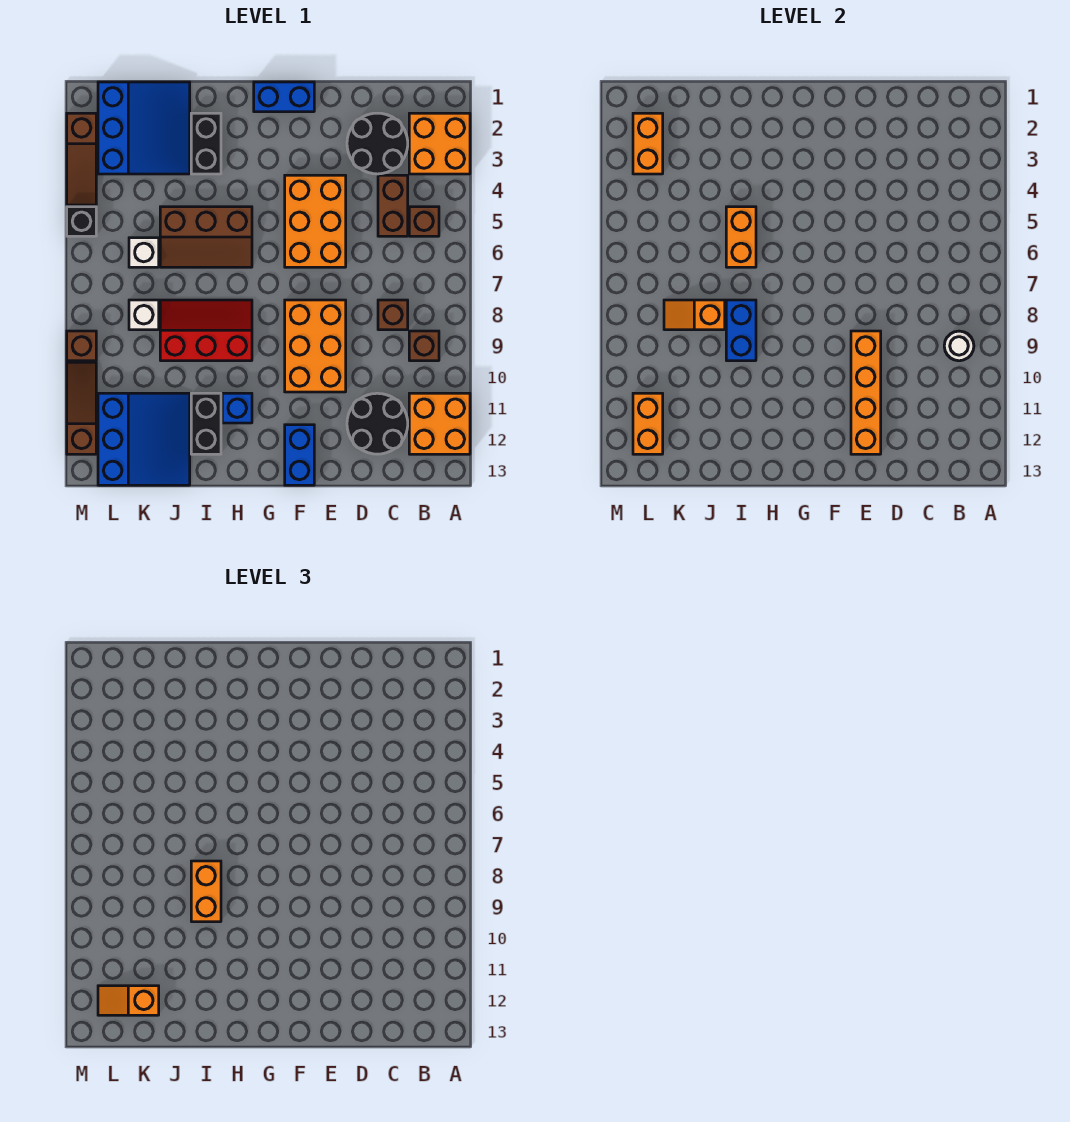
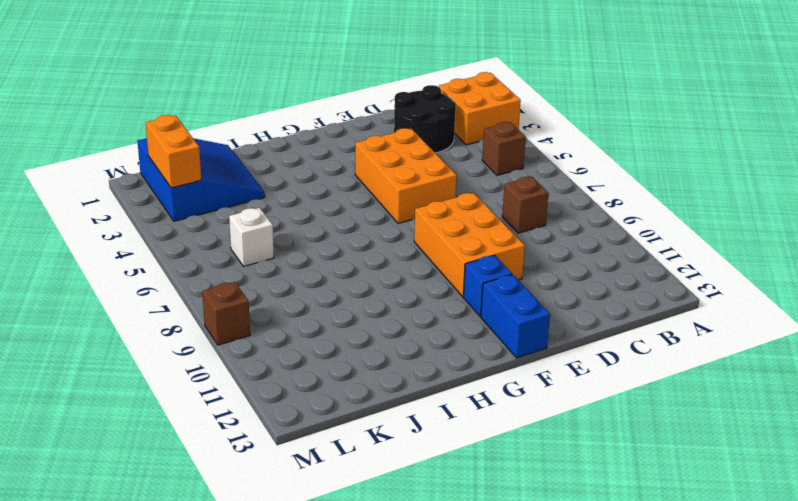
blue brick F11 level 1 -> blue brick H11 level 1
none -> orange brick A11:B12 level 1
none -> brown brick B9 level 1
none -> brown brick C4:C5 level 1
none -> black round brick C11:D12 level 1

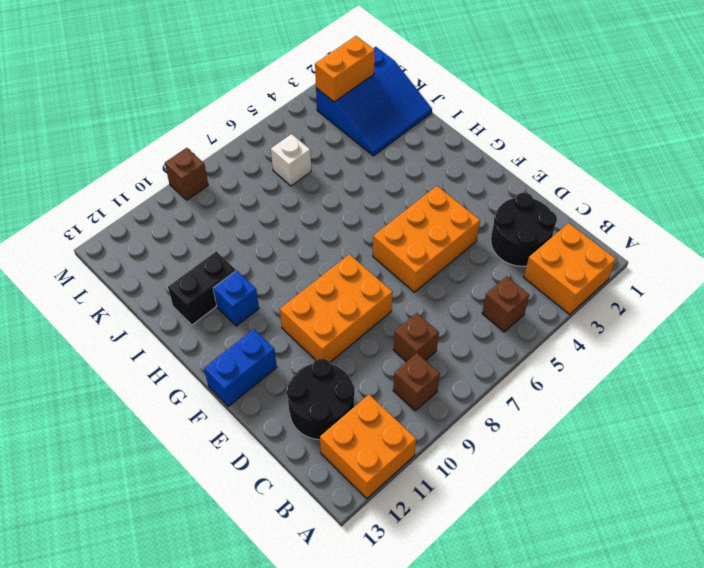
none -> brown brick C4:C5 level 1
none -> blue brick F1:G1 level 1
none -> brown slope H5:J6 level 1 top 5
none -> red slope H8:J9 level 1 top 9

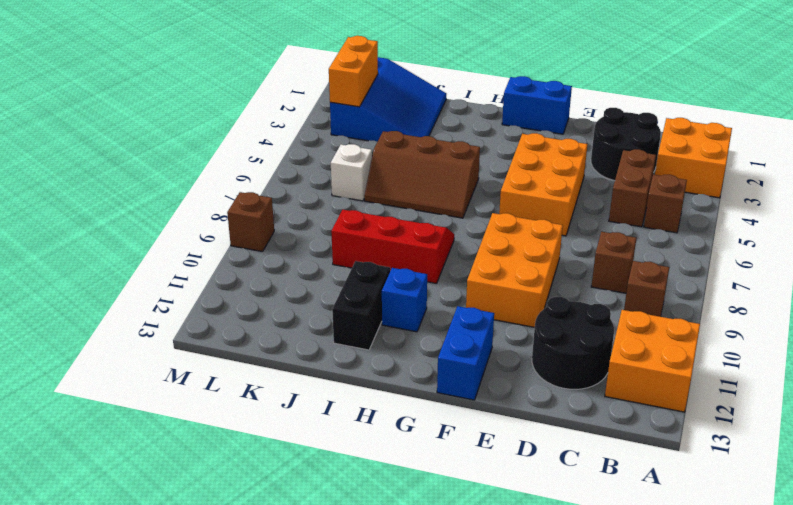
none -> black brick I2:I3 level 1
none -> blue slope J11:L13 level 1 top L
none -> white brick K8 level 1
none -> brown slope M2:M4 level 1 top 2

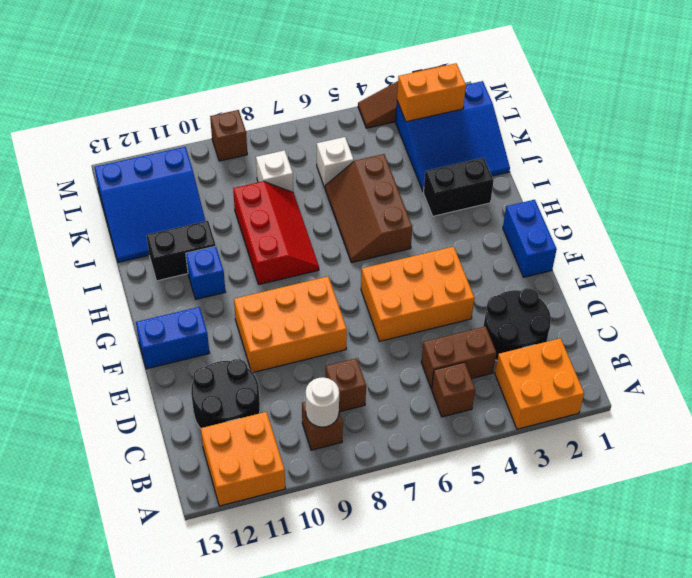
none -> black brick M5 level 1
none -> brown slope M10:M12 level 1 top 12
none -> orange brick E9:E12 level 2
none -> orange brick I5:I6 level 2

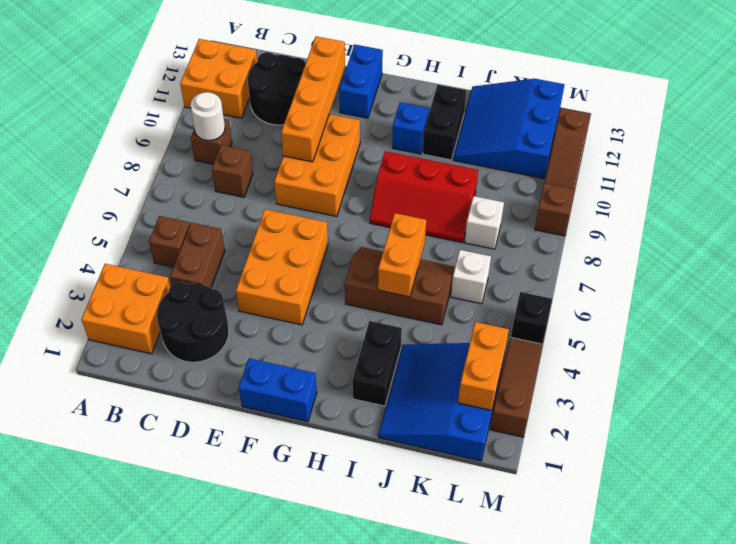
none -> blue brick I8:I9 level 2
none -> orange slope J8:K8 level 2 top J
none -> orange brick L11:L12 level 2
none -> orange brick I8:I9 level 3

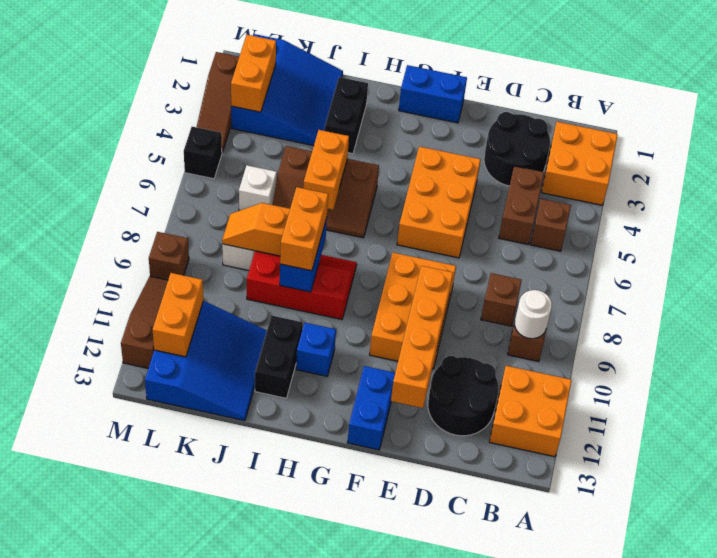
none -> orange slope K12:L12 level 3 top K

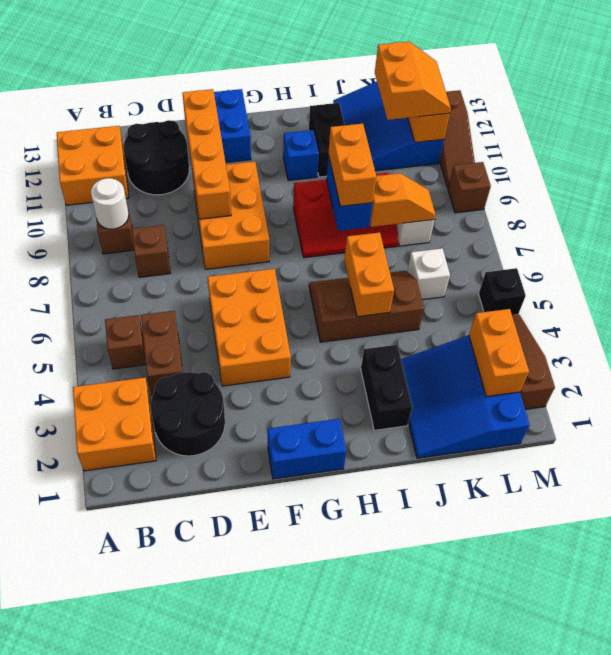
orange slope K11:L12 level 3 top K -> orange slope K12:L12 level 3 top K

